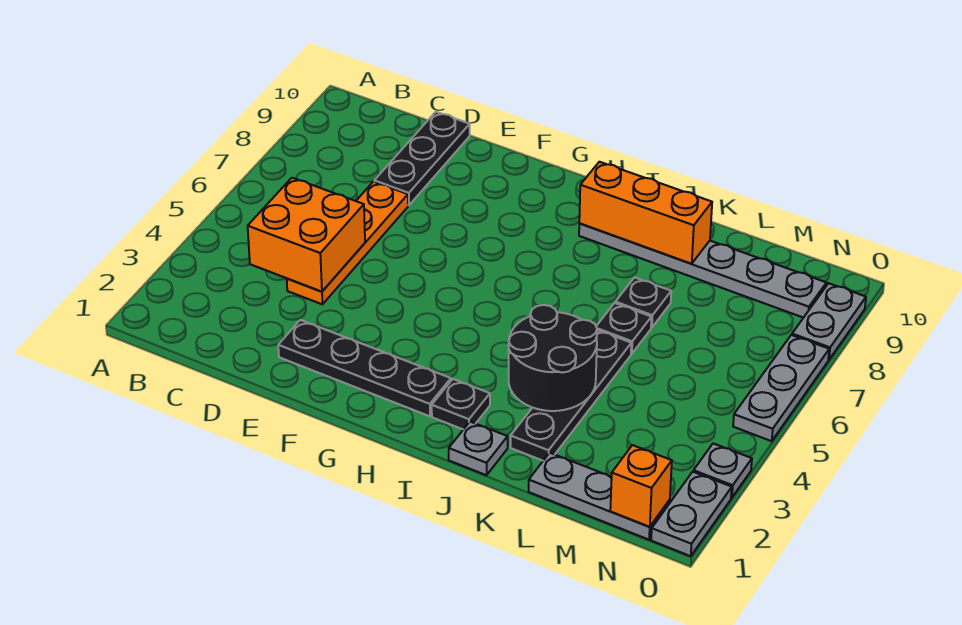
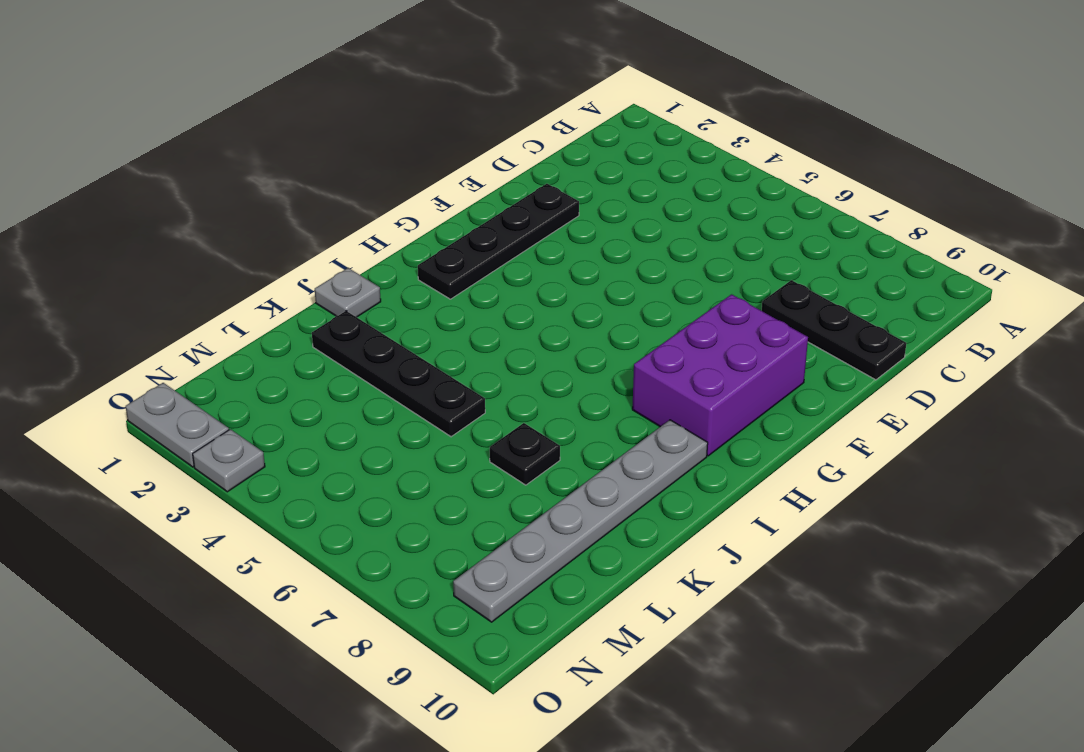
purple brick F8:H9 level 1 -> none
none -> orange plate D4:D7 level 1
none -> black plate I2 level 1
none -> black plate K6 level 1

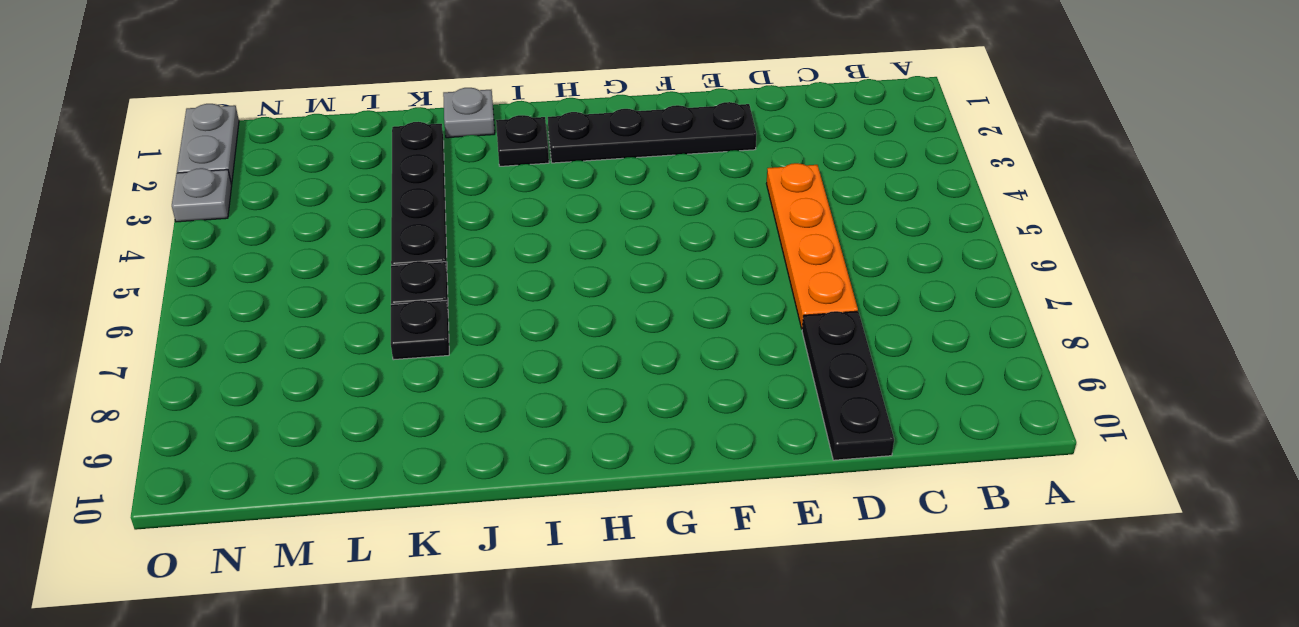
none -> grey plate I9:N9 level 1
none -> grey plate L1:N1 level 1
none -> grey plate O5:O7 level 1

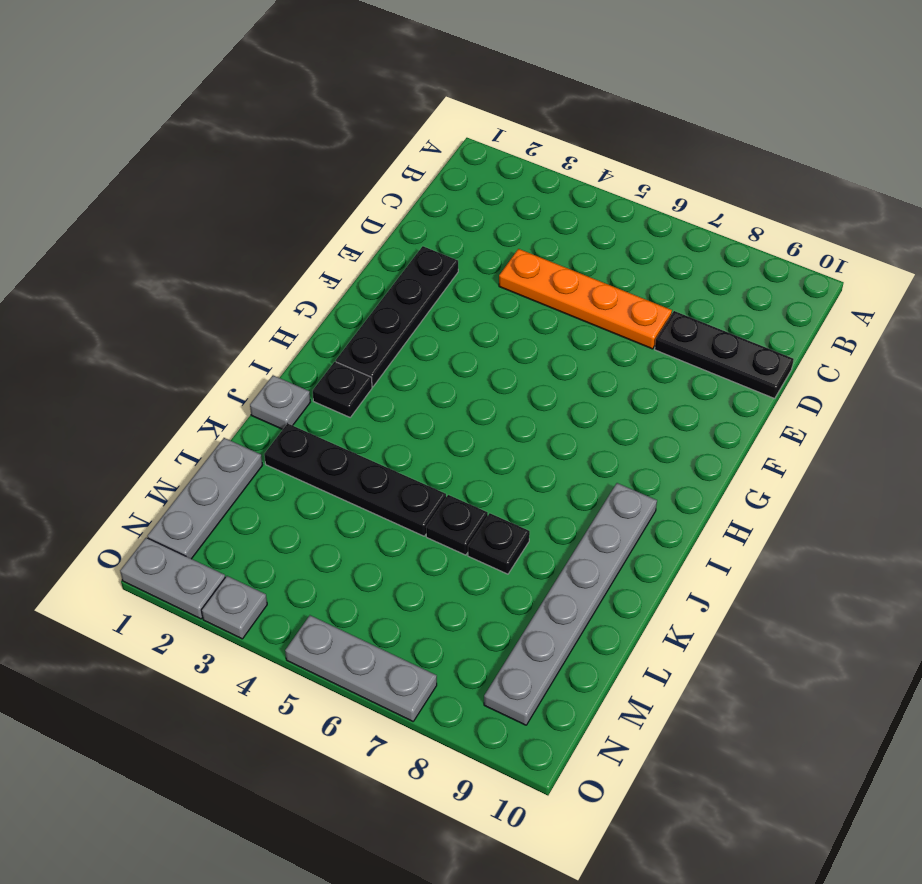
none -> grey plate O8:O9 level 1
none -> orange brick C4:D5 level 2
none -> orange brick I9:K9 level 2

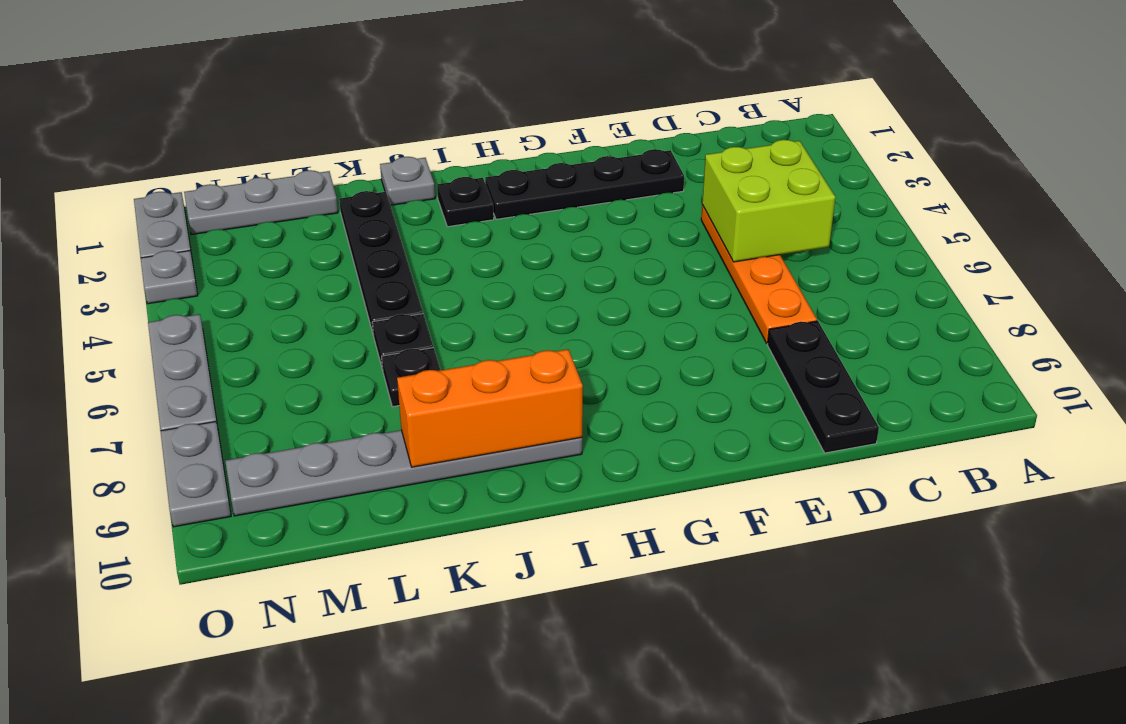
lime brick C4:D5 level 2 -> orange brick C4:D5 level 2
none -> black round brick J3:K4 level 2
none -> orange brick N1 level 2

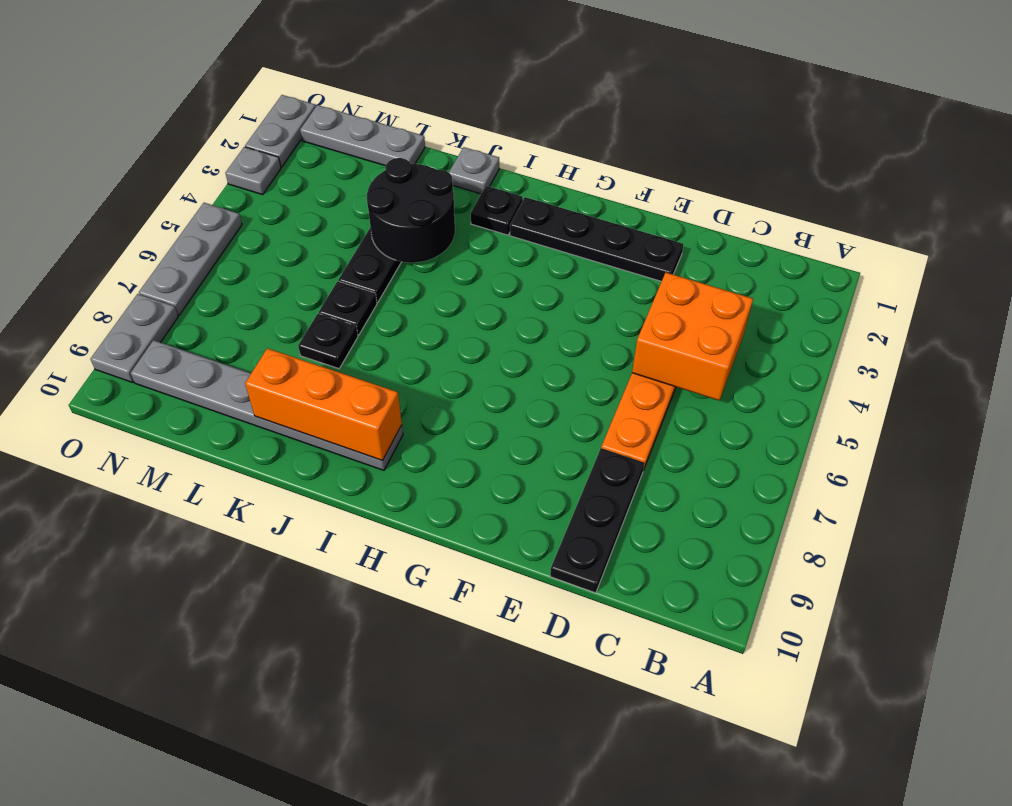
none -> orange brick N1 level 2

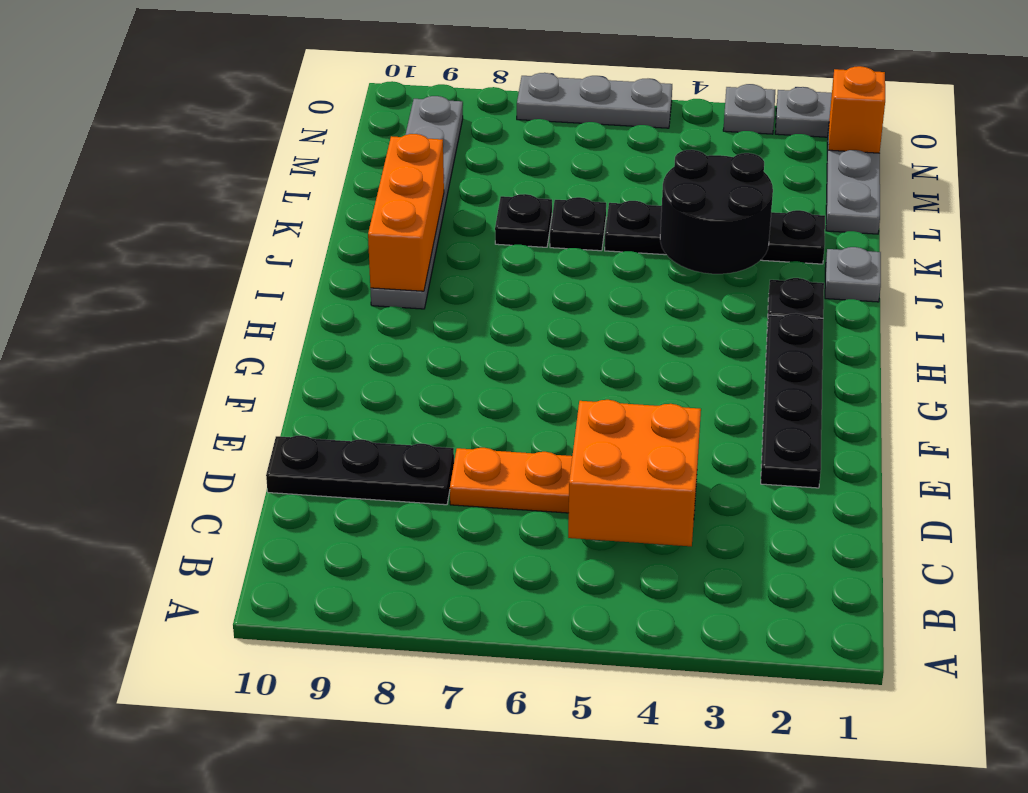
none -> grey plate O8:O9 level 1

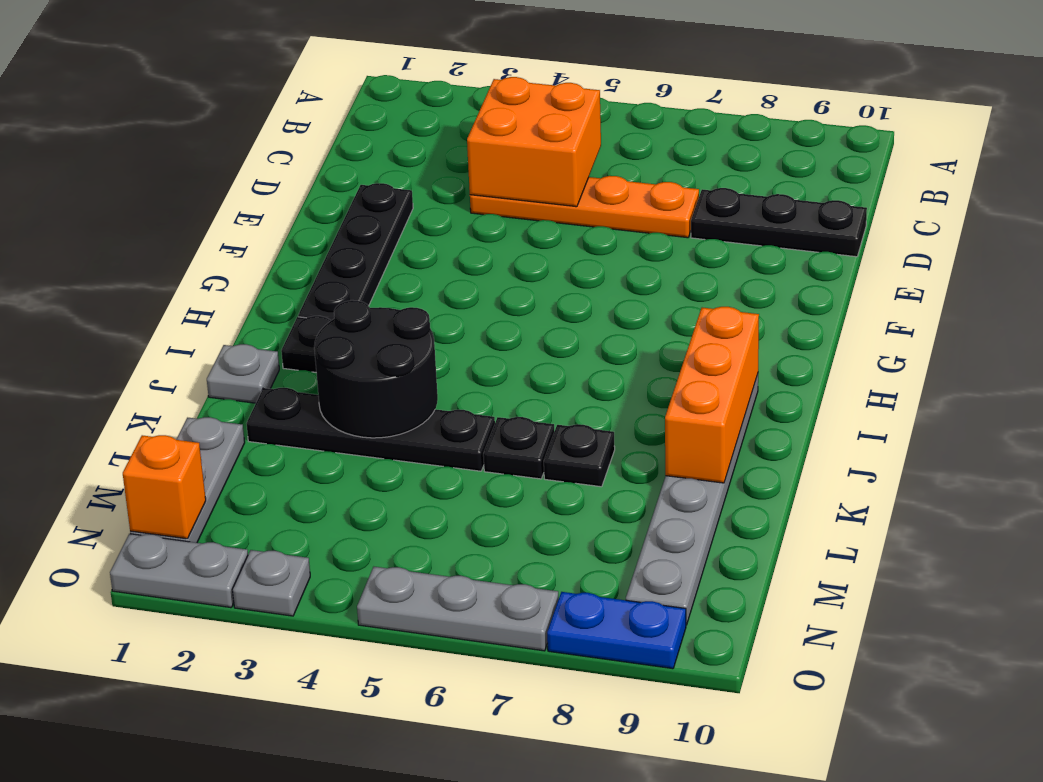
blue plate O8:O9 level 1 -> grey plate O8:O9 level 1

